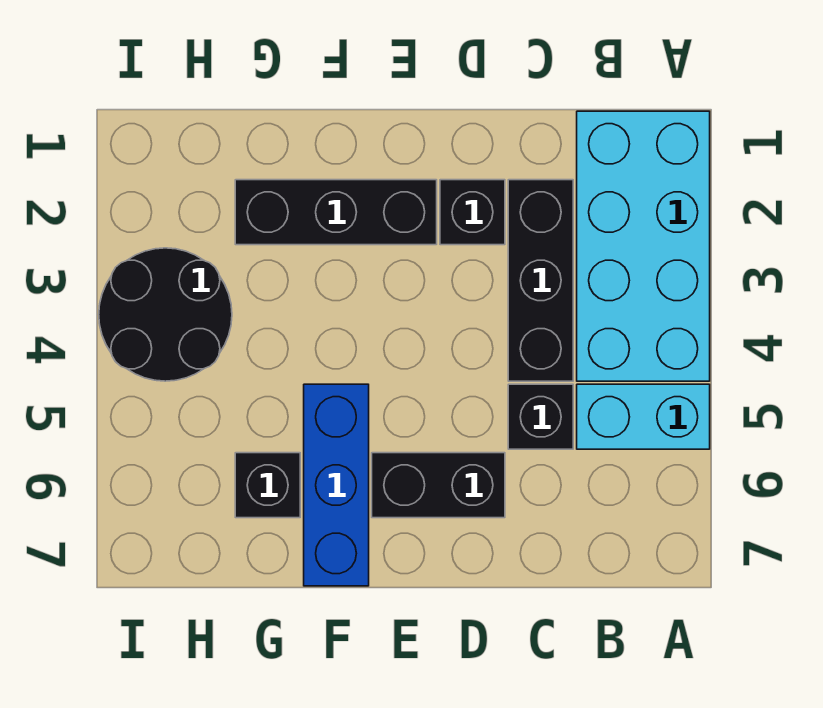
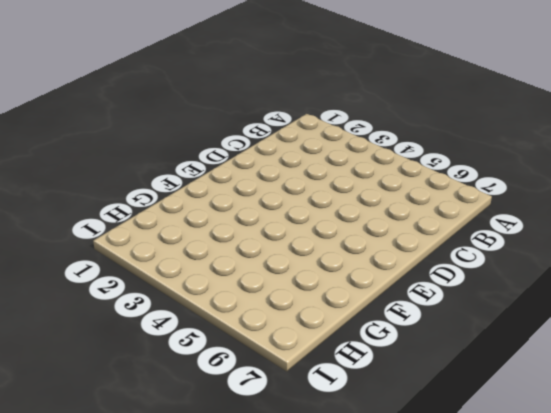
none -> cyan brick A1:B4 level 1
none -> cyan brick A5:B5 level 1

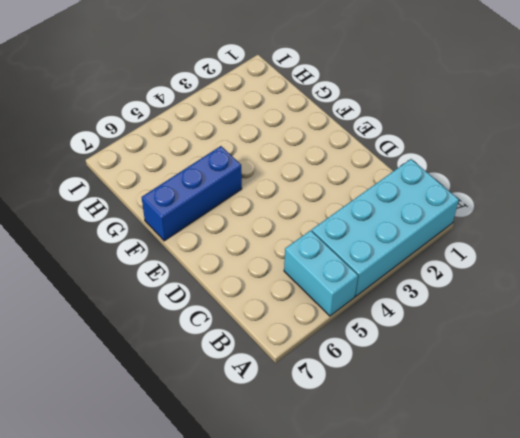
none -> black brick C2:C4 level 1
none -> black brick C5 level 1

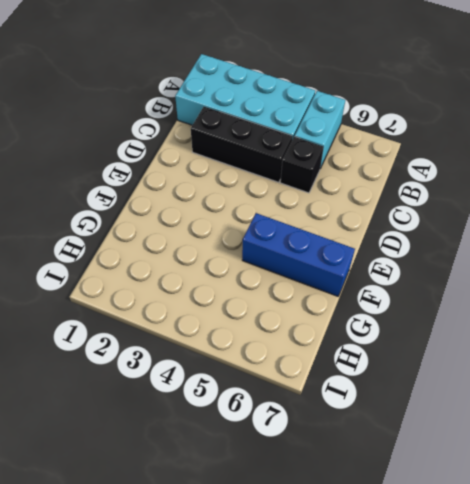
none -> black brick D2 level 1
none -> black brick D6:E6 level 1

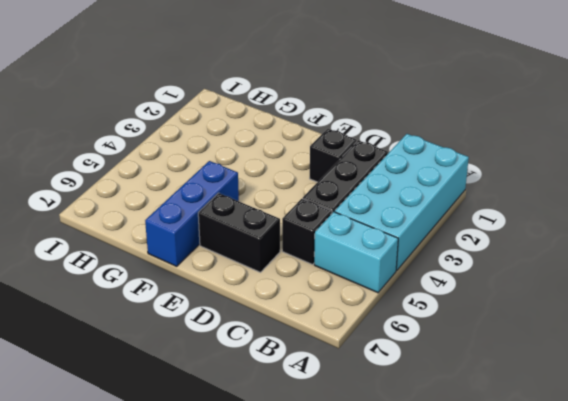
none -> black brick E2:G2 level 1
none -> black brick G6 level 1

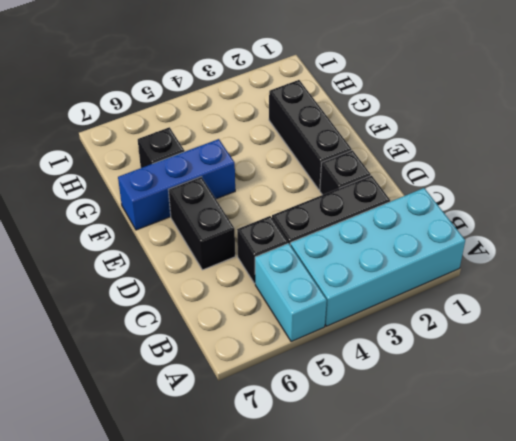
none -> black round brick H3:I4 level 1

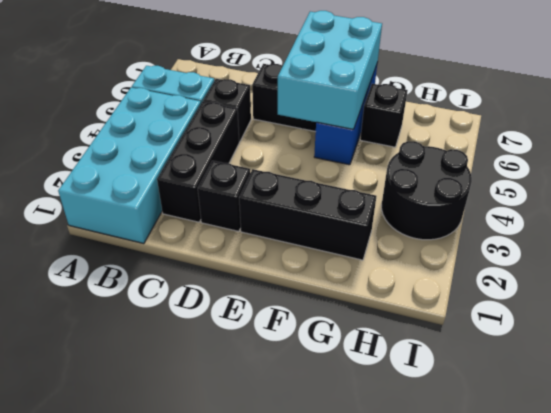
cyan brick E5:F7 level 2 -> none

